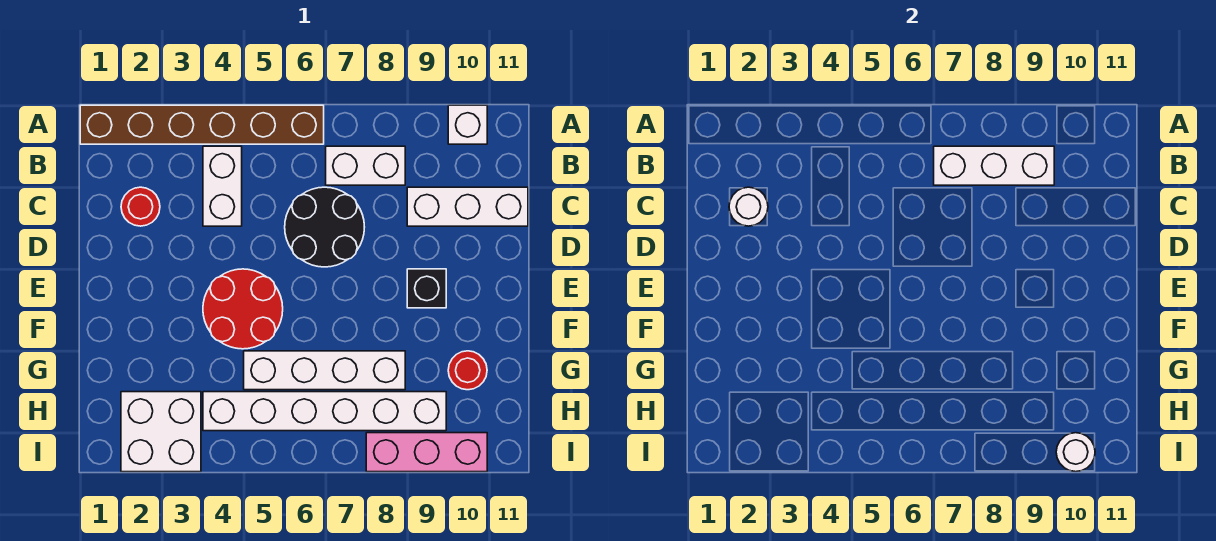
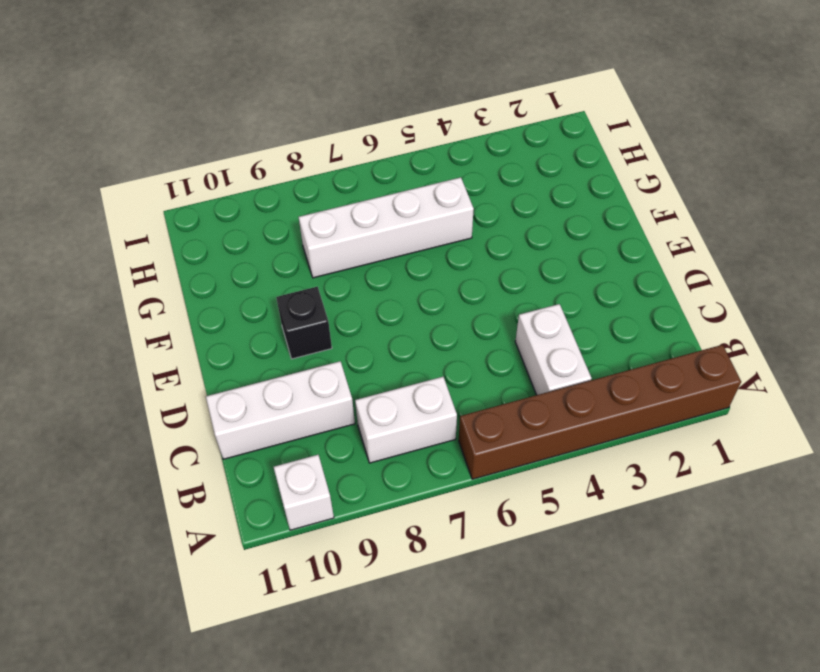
none -> red round brick C2 level 1
none -> black round brick C6:D7 level 1
none -> red round brick E4:F5 level 1

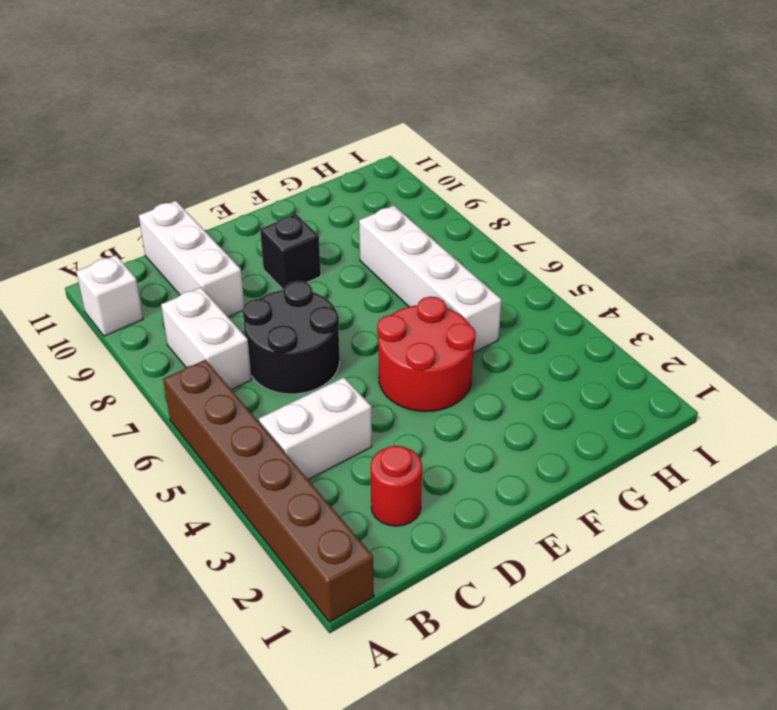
none -> red round brick G10 level 1
none -> white brick H2:I3 level 1
none -> white brick H4:H9 level 1

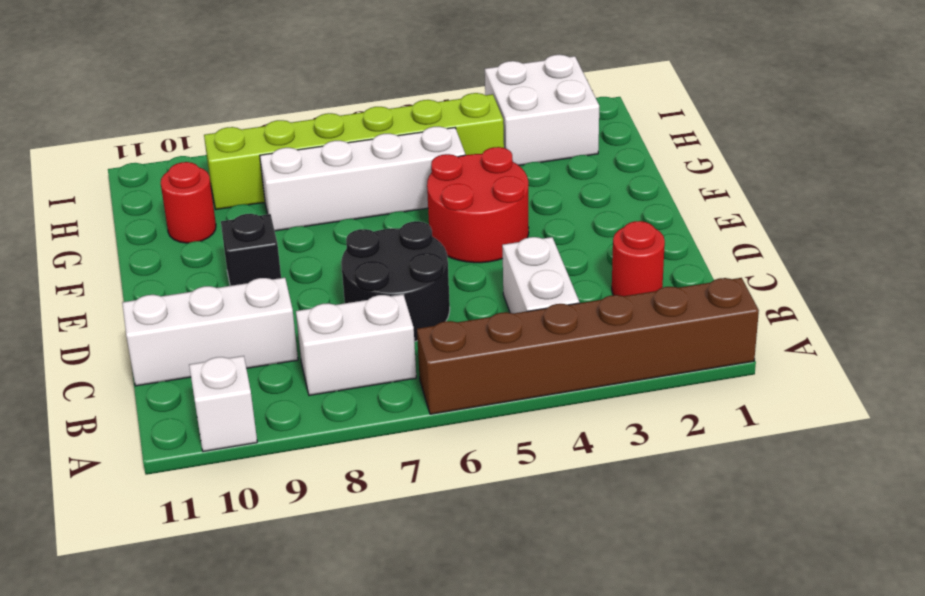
lime brick H4:H9 level 1 -> white brick H4:H9 level 1
none -> pink brick I8:I10 level 1
none -> white brick B7:B9 level 2
none -> white round brick C2 level 2

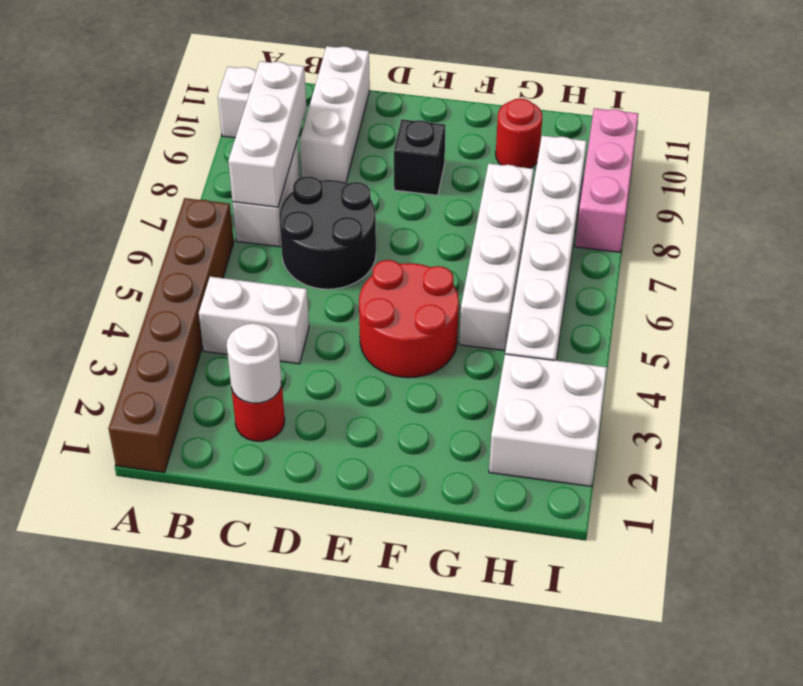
none -> white round brick I10 level 2

